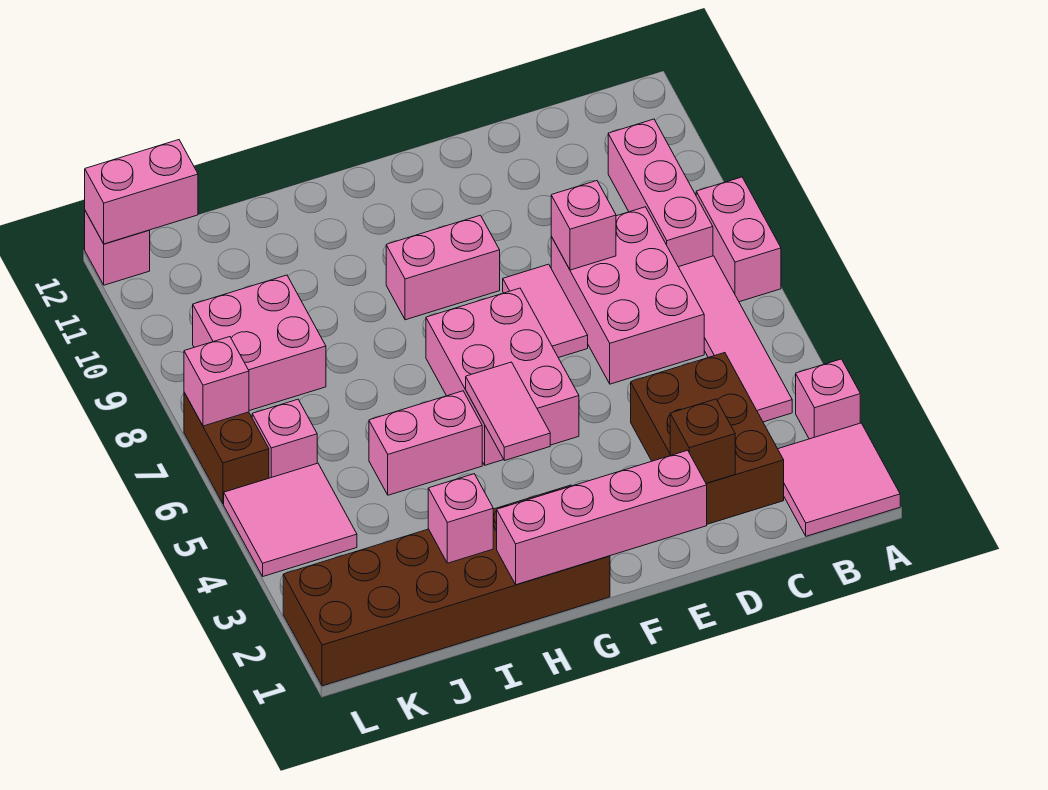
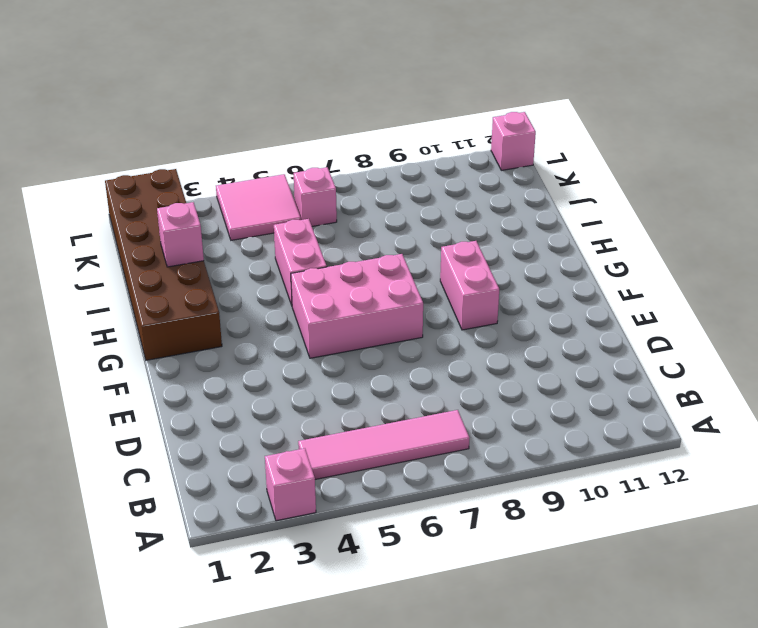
none -> pink tile A1:B2 level 1
none -> pink brick A7:A8 level 1
none -> pink brick B8:B10 level 1

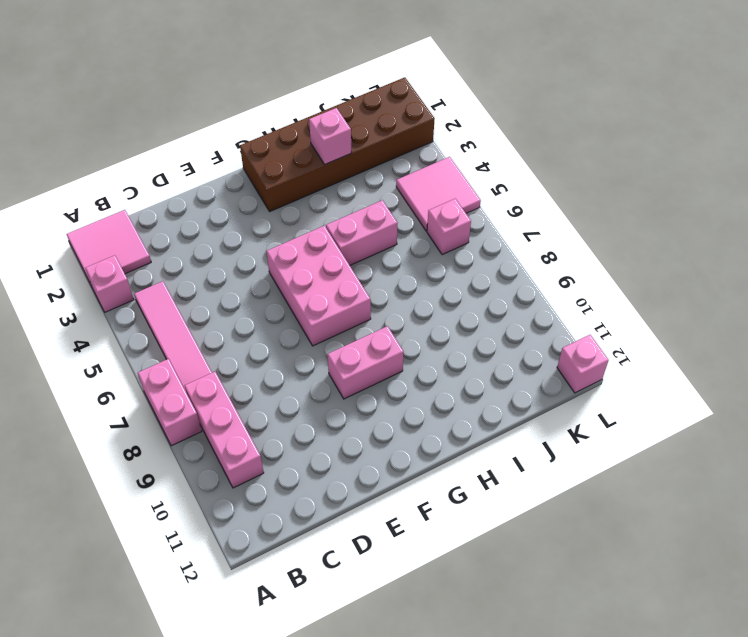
none -> brown brick C2:D4 level 1
none -> pink brick C6:D8 level 1
none -> pink tile E7:E8 level 1

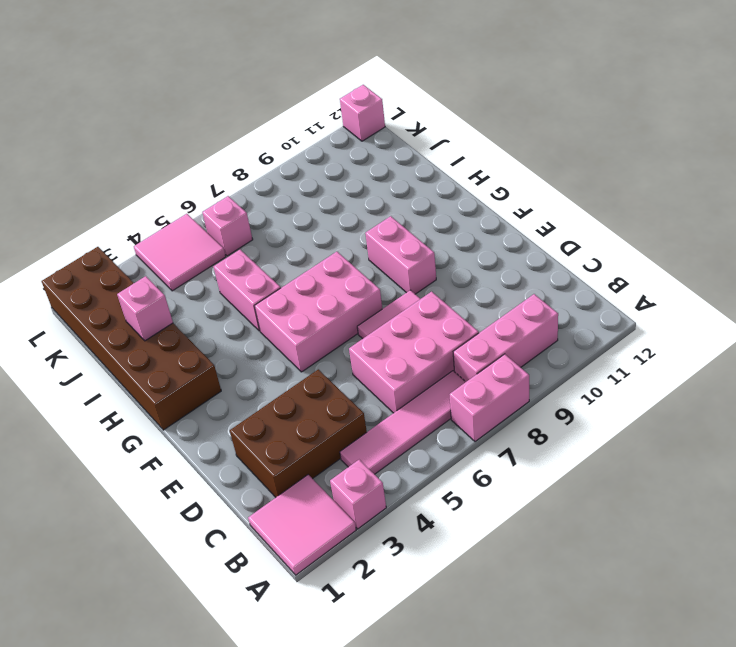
none -> pink brick J8:K9 level 1
none -> brown brick L6:L7 level 1
none -> brown brick D2 level 2

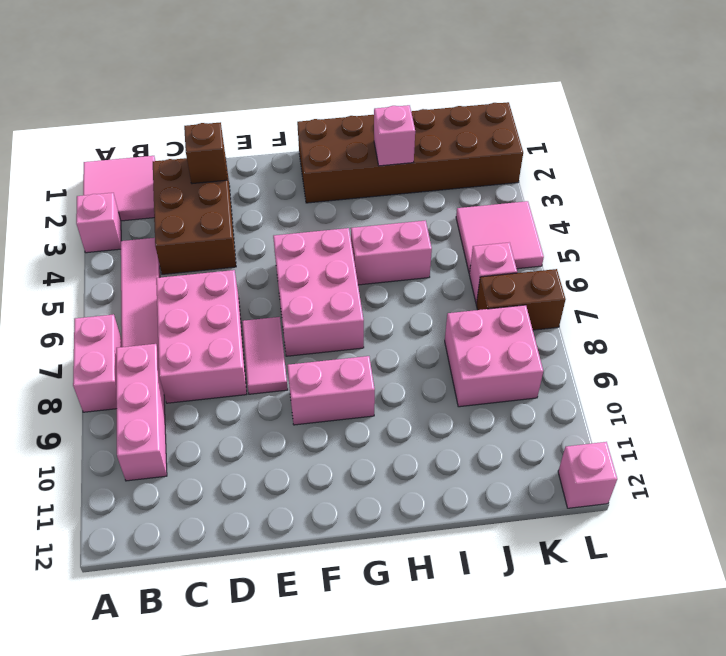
brown brick K7:L7 level 1 -> brown brick L6:L7 level 1
none -> pink brick D8 level 2
none -> pink brick E1:H1 level 2
none -> pink tile G4:G5 level 2

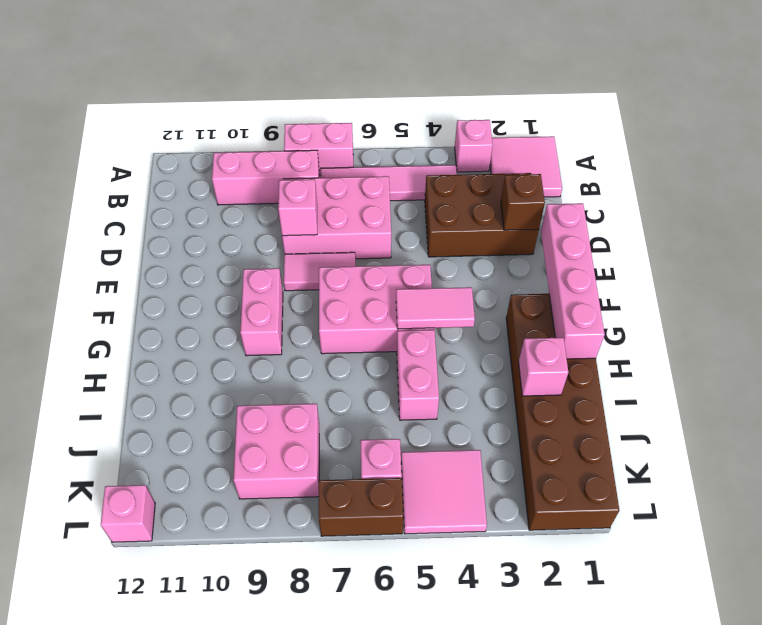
none -> pink brick K12:L12 level 2
none -> pink brick L7 level 2

